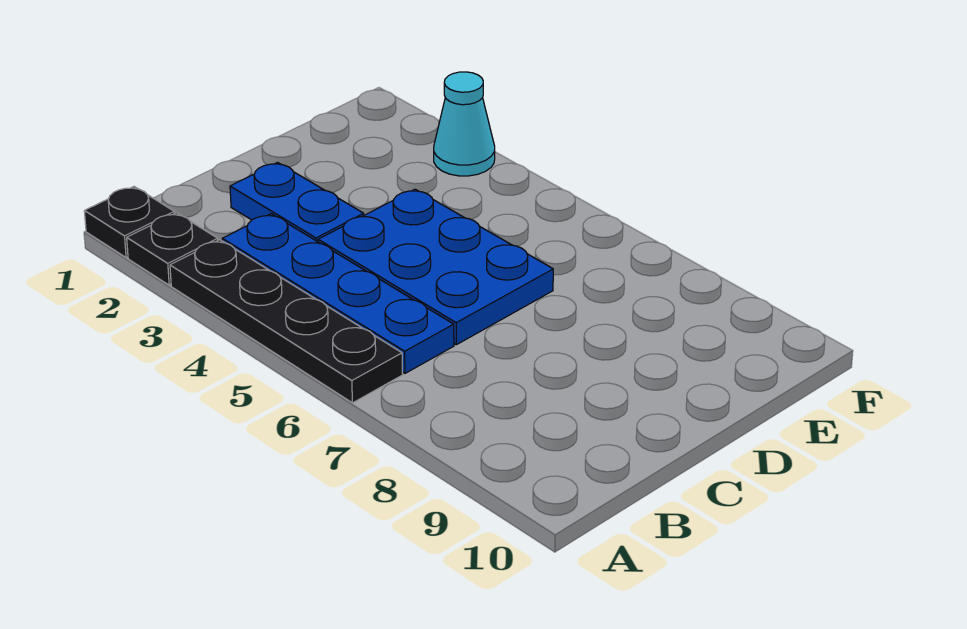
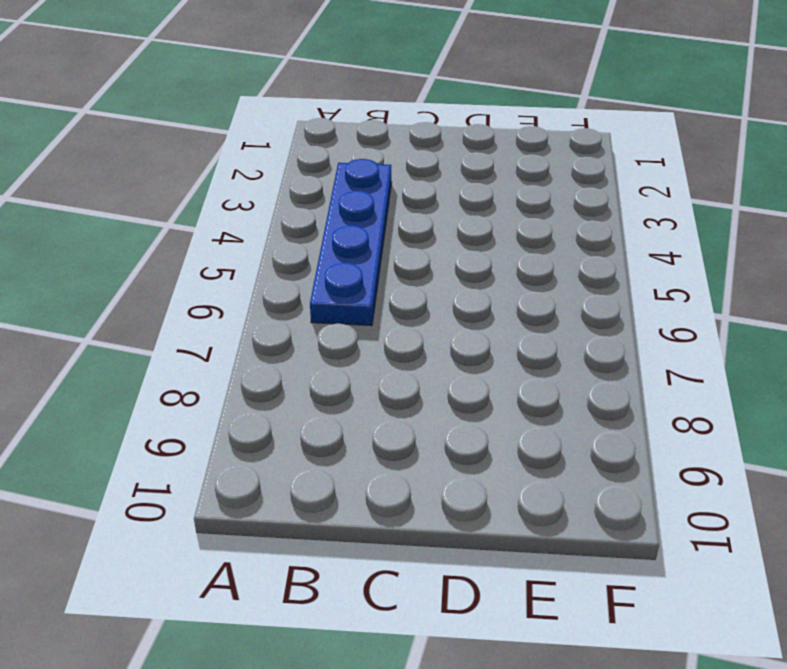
none -> black plate A1 level 1
none -> black plate A2 level 1

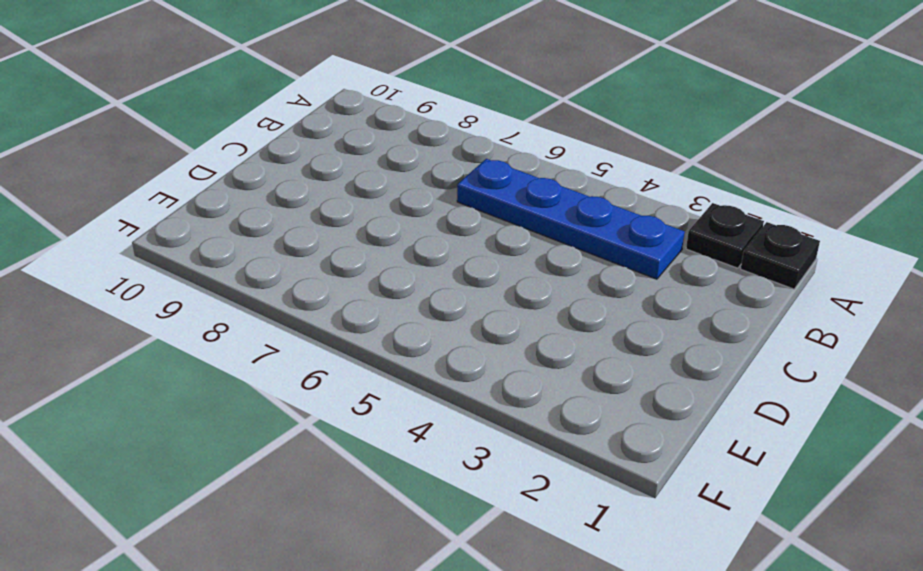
none -> black plate A3:A6 level 1
none -> blue plate C2:C3 level 1

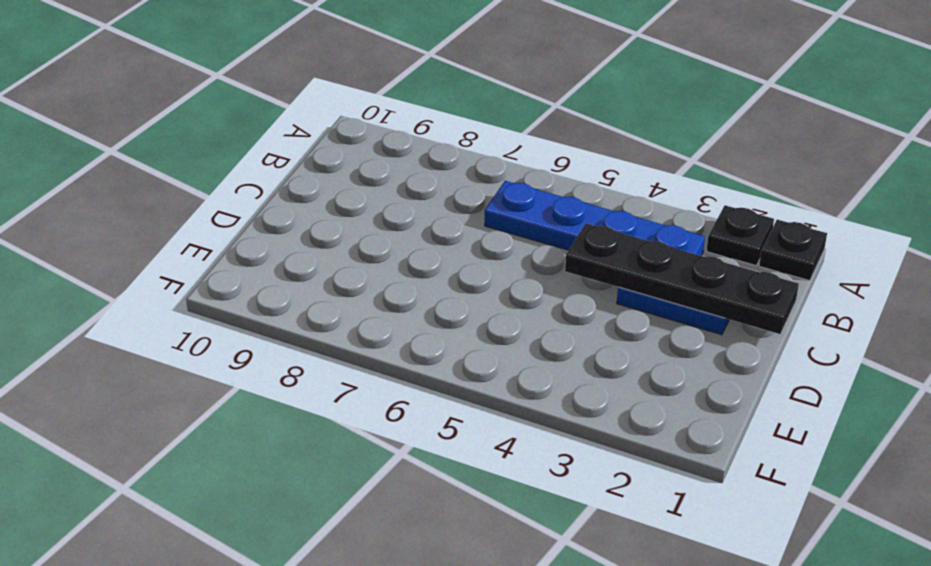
black plate C1:C4 level 2 -> black plate A3:A6 level 1
none -> blue plate C4:D6 level 1
none -> cyan cone F3 level 1

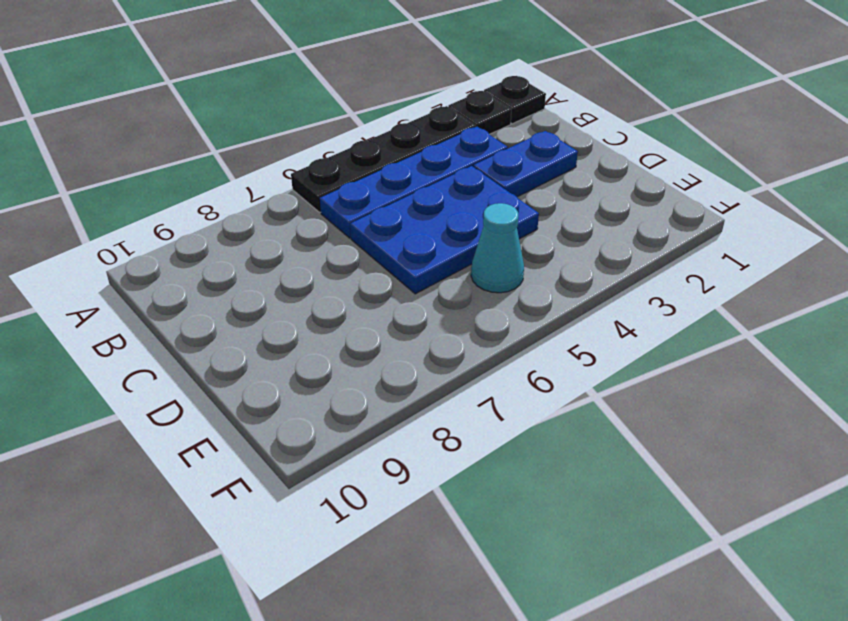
cyan cone E5 level 1 -> cyan cone F3 level 1

